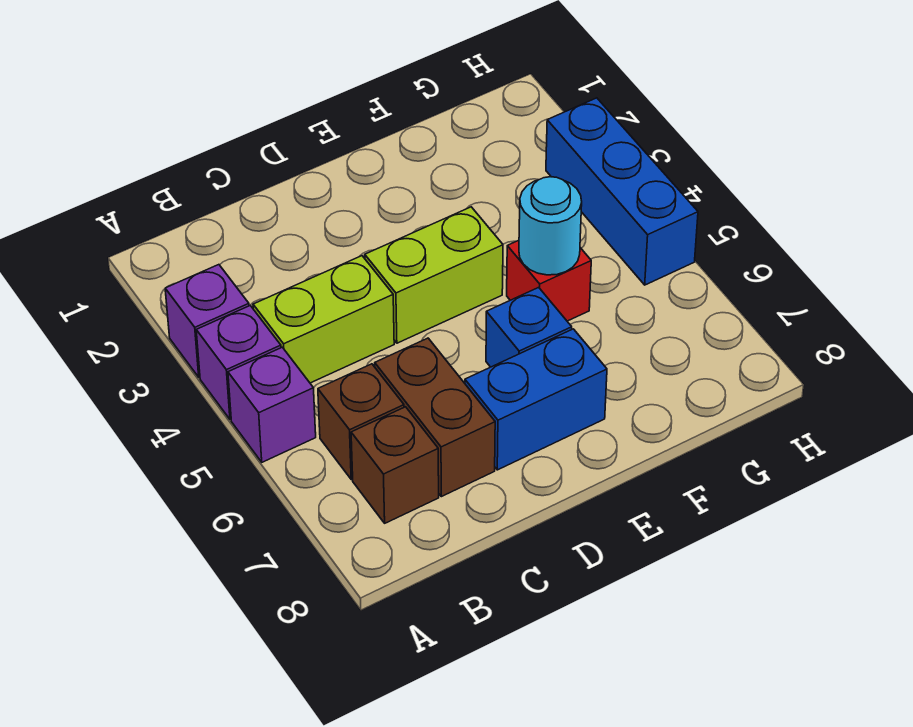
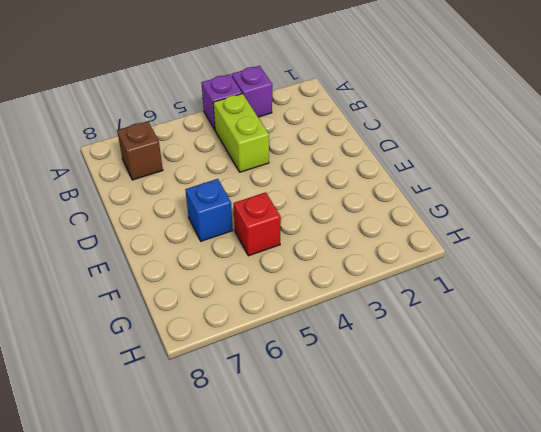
none -> purple brick A5 level 1
none -> brown brick B6 level 1
none -> brown brick C6:C7 level 1

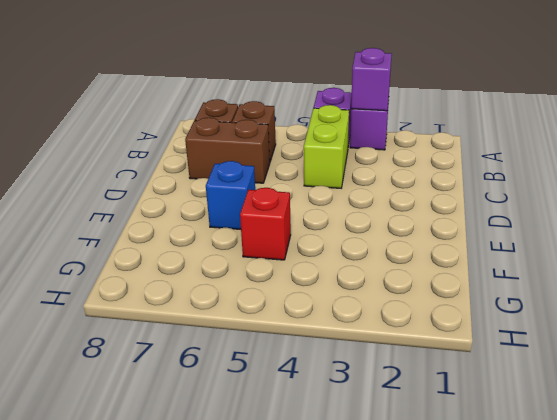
purple brick A3 level 2 -> purple brick A5 level 1
none -> lime brick D4:E4 level 1
none -> blue brick D7:E7 level 1
none -> blue brick H3:H5 level 1

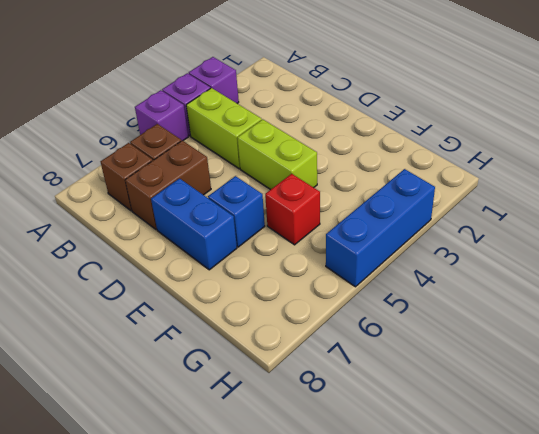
none -> cyan round brick F5 level 2

